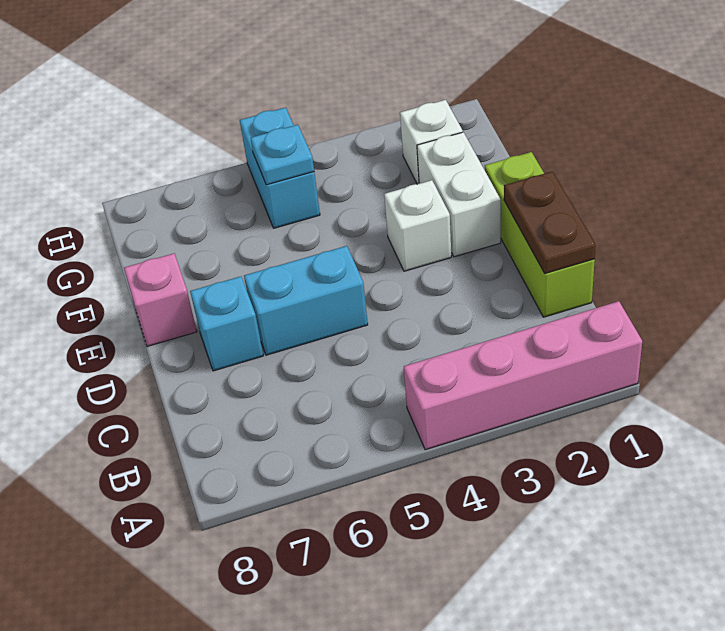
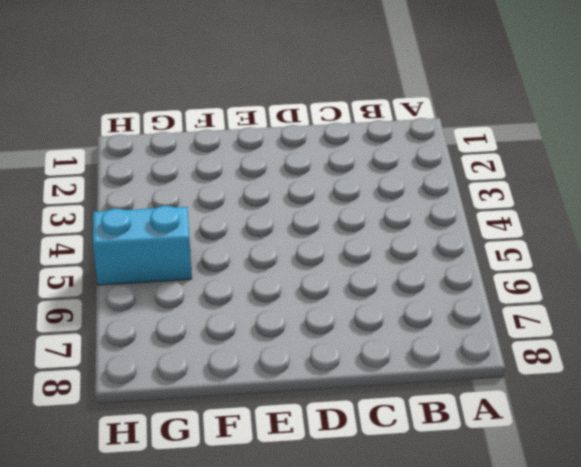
none -> pink brick A1:A4 level 1
none -> lime brick C1:E1 level 1

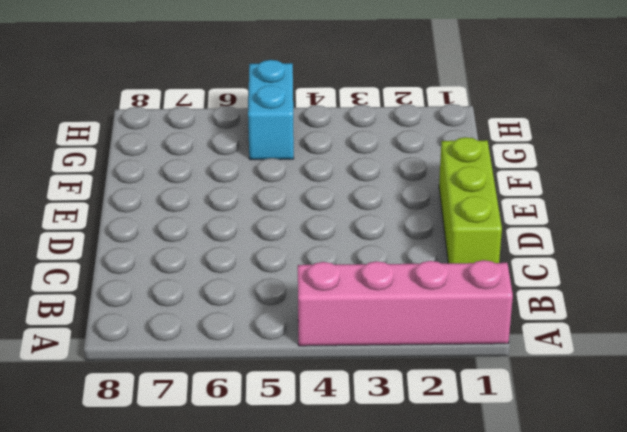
none -> cyan brick D5:D6 level 1
none -> cyan brick D7 level 1

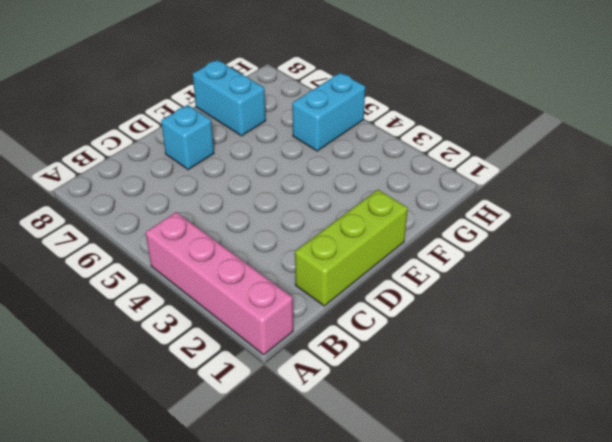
cyan brick F7:F8 level 1 -> cyan brick D5:D6 level 1
none -> white brick E2:F2 level 1
none -> white brick E3 level 1

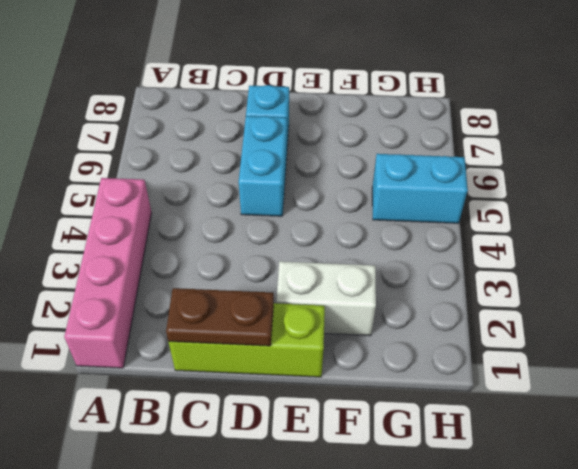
none -> white brick E3 level 1
none -> pink brick E8 level 1

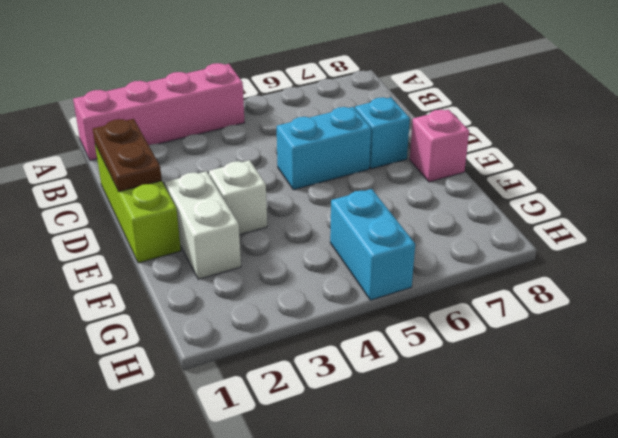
none -> white brick G2 level 1
none -> cyan plate G5 level 2

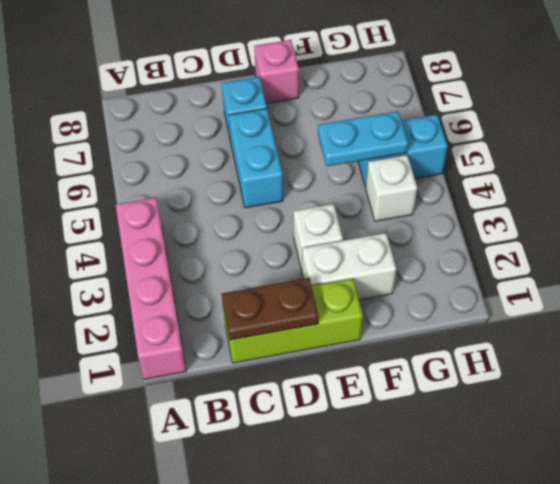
cyan plate F5:G5 level 2 -> cyan plate G5 level 2
white brick G4 level 1 -> white brick G2 level 1

